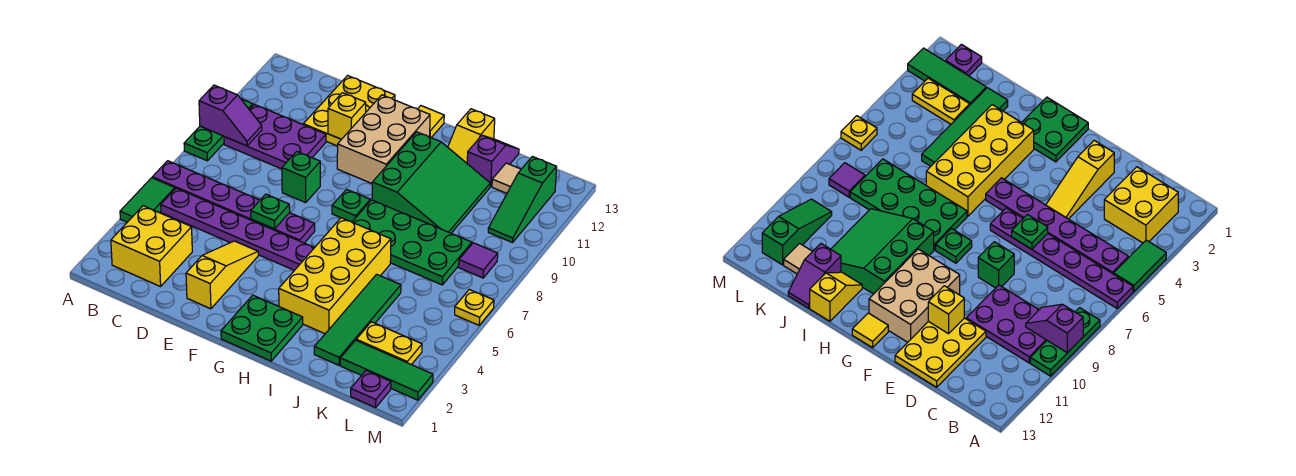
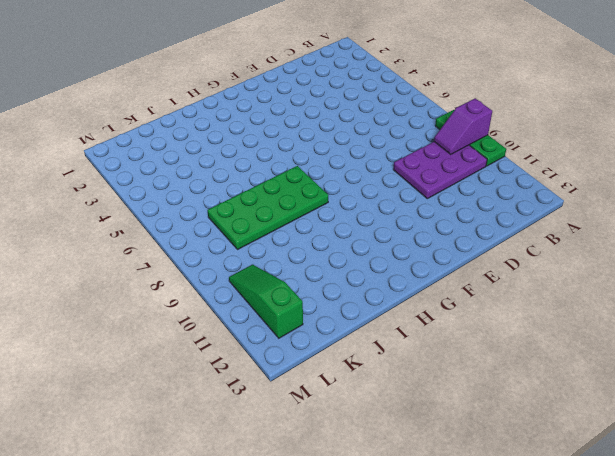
none -> green tile A4:A5 level 1
none -> purple plate A6:F6 level 1
none -> yellow brick B2:C3 level 1

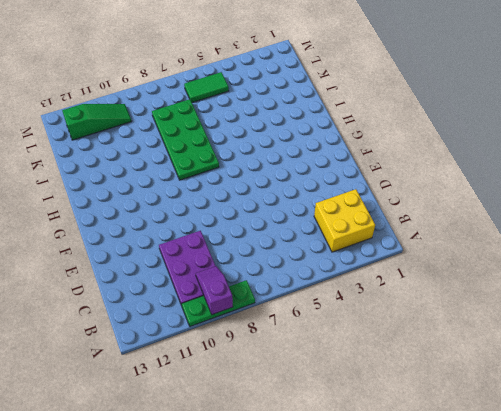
green tile L5:L6 level 1 -> green tile A4:A5 level 1
none -> purple plate A6:F6 level 1
none -> purple plate B5:G5 level 1
none -> yellow plate D11:E13 level 1

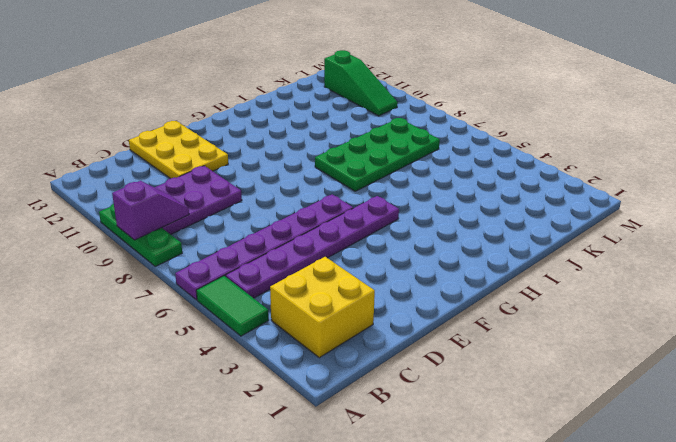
none -> yellow slope E2:E4 level 1 top 2
none -> green brick E8 level 1
none -> tan brick F10:G12 level 1

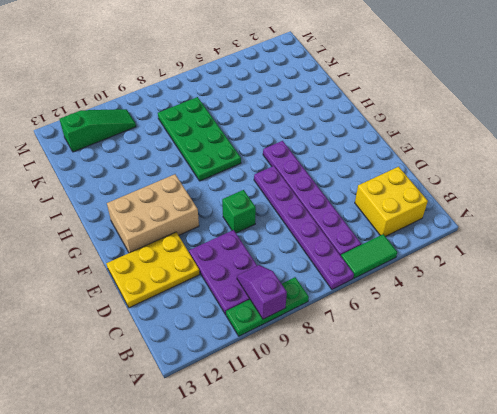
none -> yellow slope E2:E4 level 1 top 2
none -> green plate G1:H2 level 1
none -> green plate G8 level 1

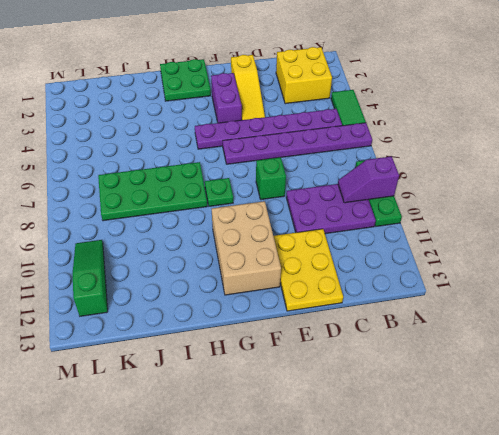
purple brick F3:F4 level 1 -> none
none -> yellow tile G13 level 1
none -> yellow brick H3:I6 level 1
none -> green slope H9:J11 level 1 top H

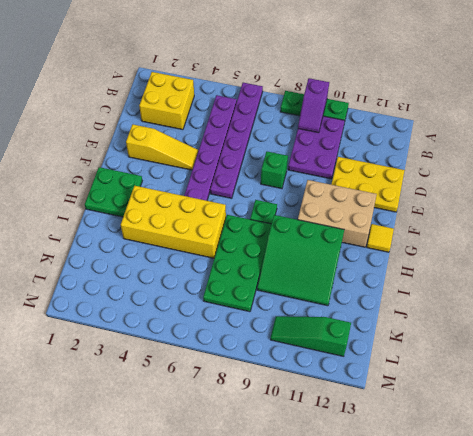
none -> green tile A4:A5 level 1
none -> yellow slope I12:I13 level 1 top 13
none -> green tile J2:J5 level 1

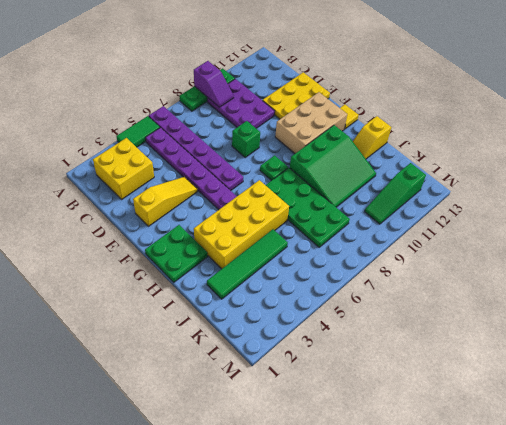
none -> purple slope J12:J13 level 1 top 12
none -> green tile K2:M2 level 1
none -> yellow plate K3:L3 level 1

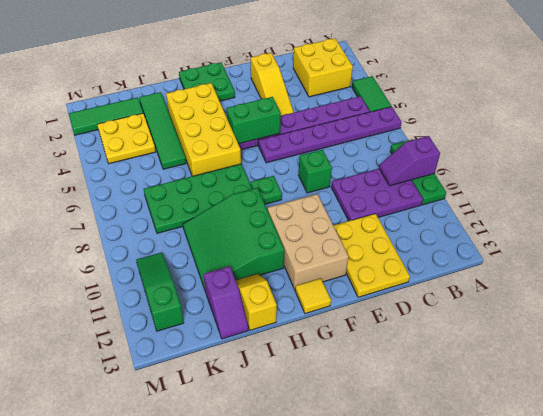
green brick F5:G5 level 2 -> none
yellow plate K3:L4 level 1 -> yellow plate K3:L3 level 1
none -> tan tile K12 level 1
none -> purple plate L1 level 1
none -> purple tile L8 level 1

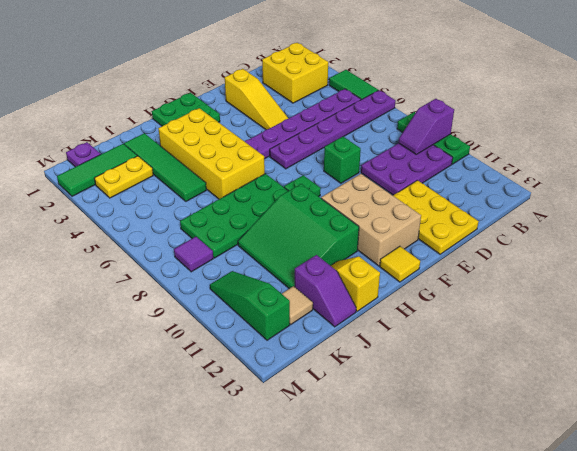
none -> yellow plate M6 level 1
none -> green plate E6 level 2
none -> yellow brick E11 level 2

